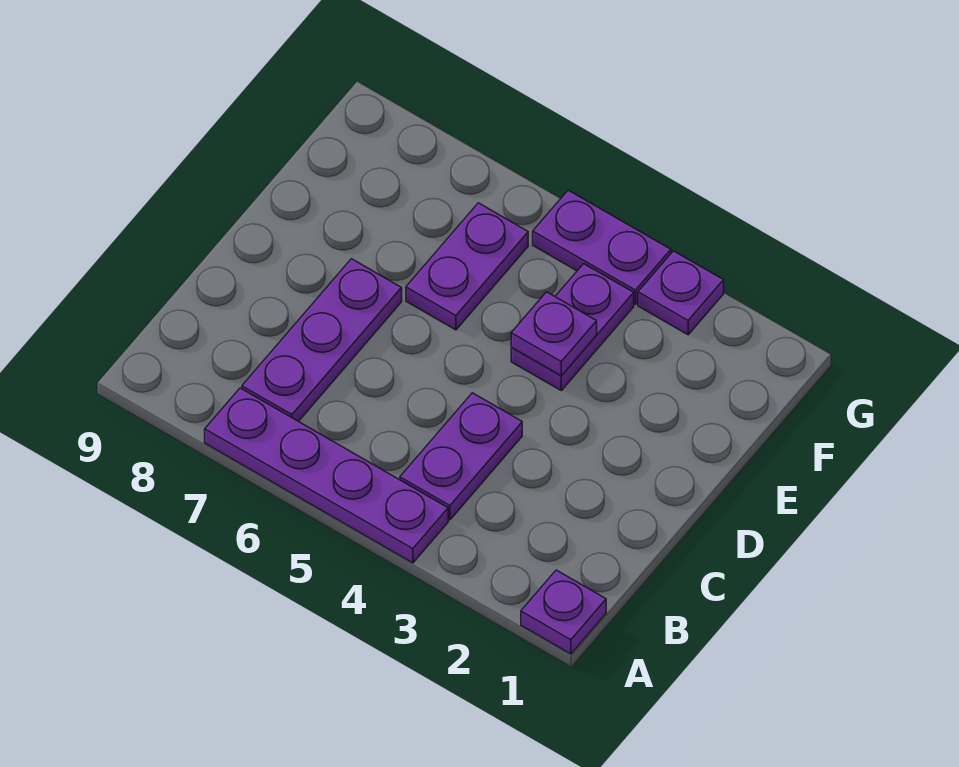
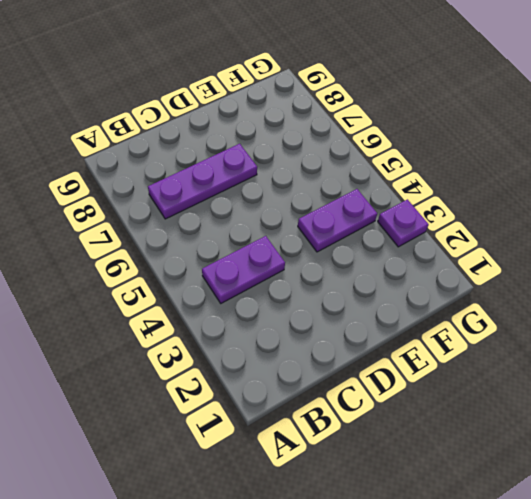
none -> purple plate A1 level 1
none -> purple plate A4:A7 level 1

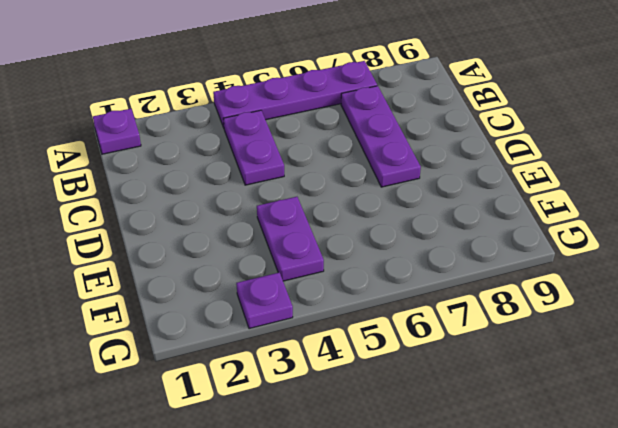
none -> purple plate E6:F6 level 1
none -> purple plate G4:G5 level 1

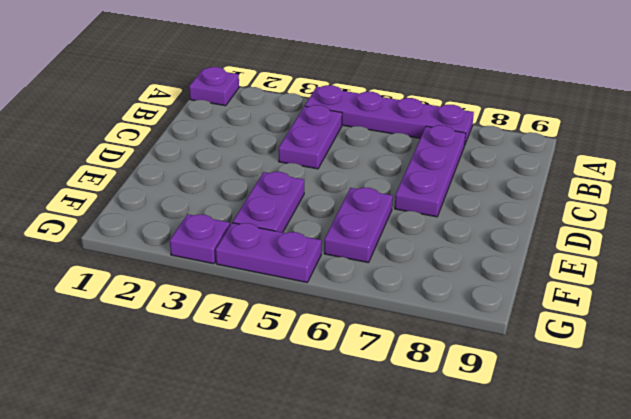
none -> purple plate E4 level 2

